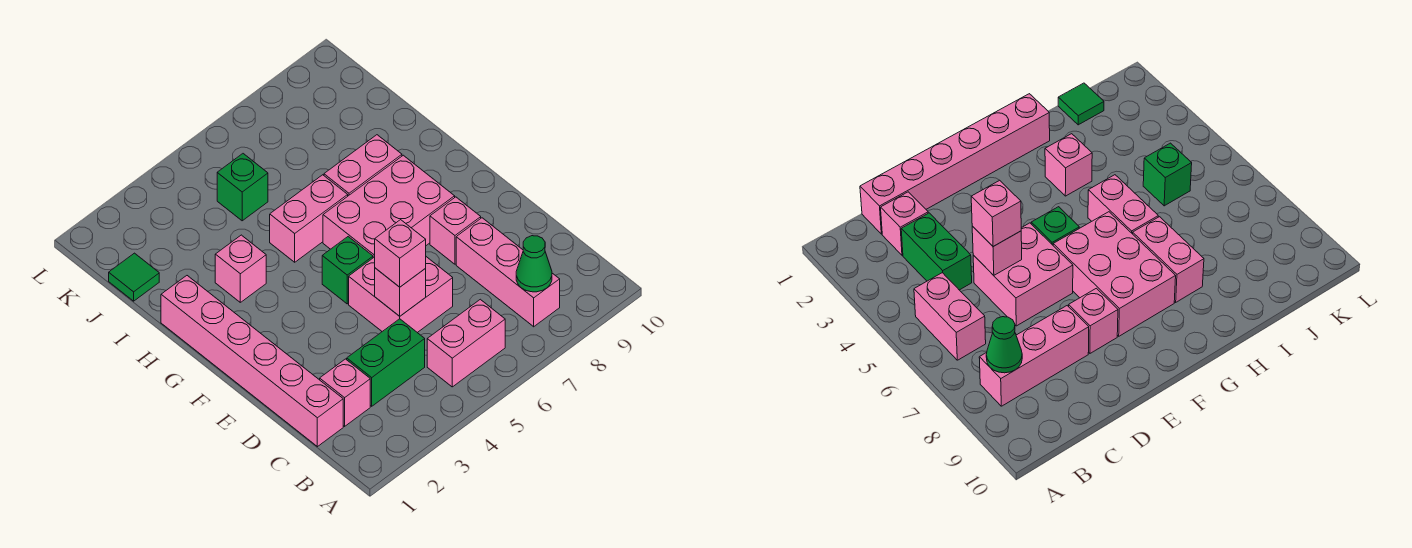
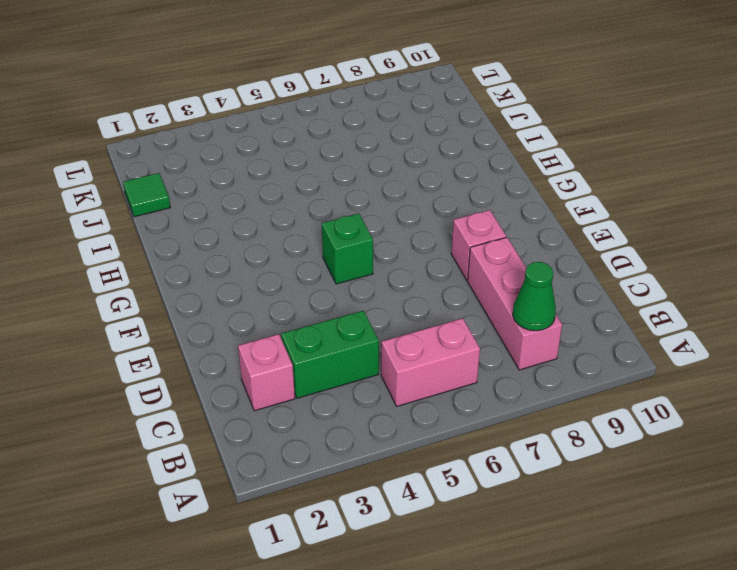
none -> pink brick C1:H1 level 1
none -> pink brick D5:E6 level 1
none -> pink brick F6:G8 level 1

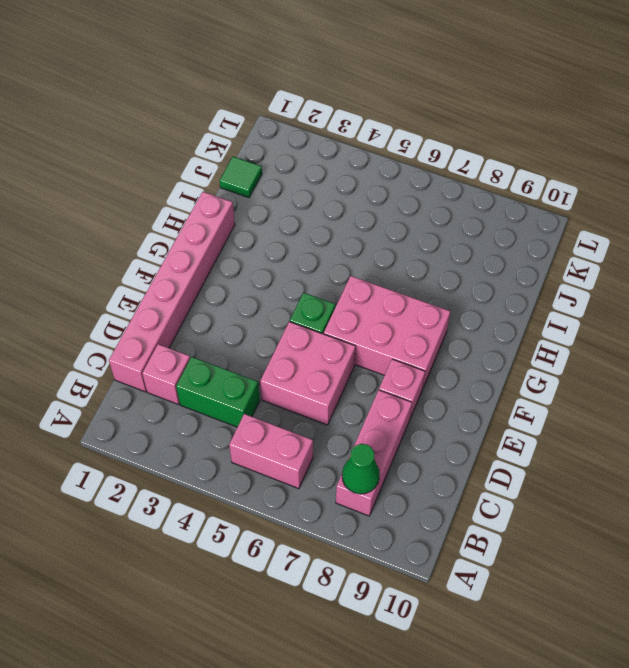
none -> pink brick H3 level 1
none -> pink brick H5:H6 level 1
none -> pink brick H7:H8 level 1

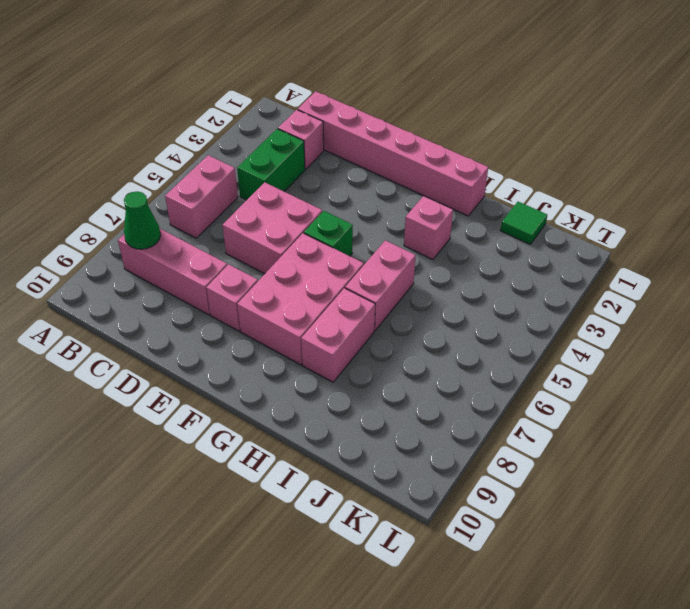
none -> green brick J5 level 1
none -> pink brick D5 level 2
none -> pink brick D5 level 3

